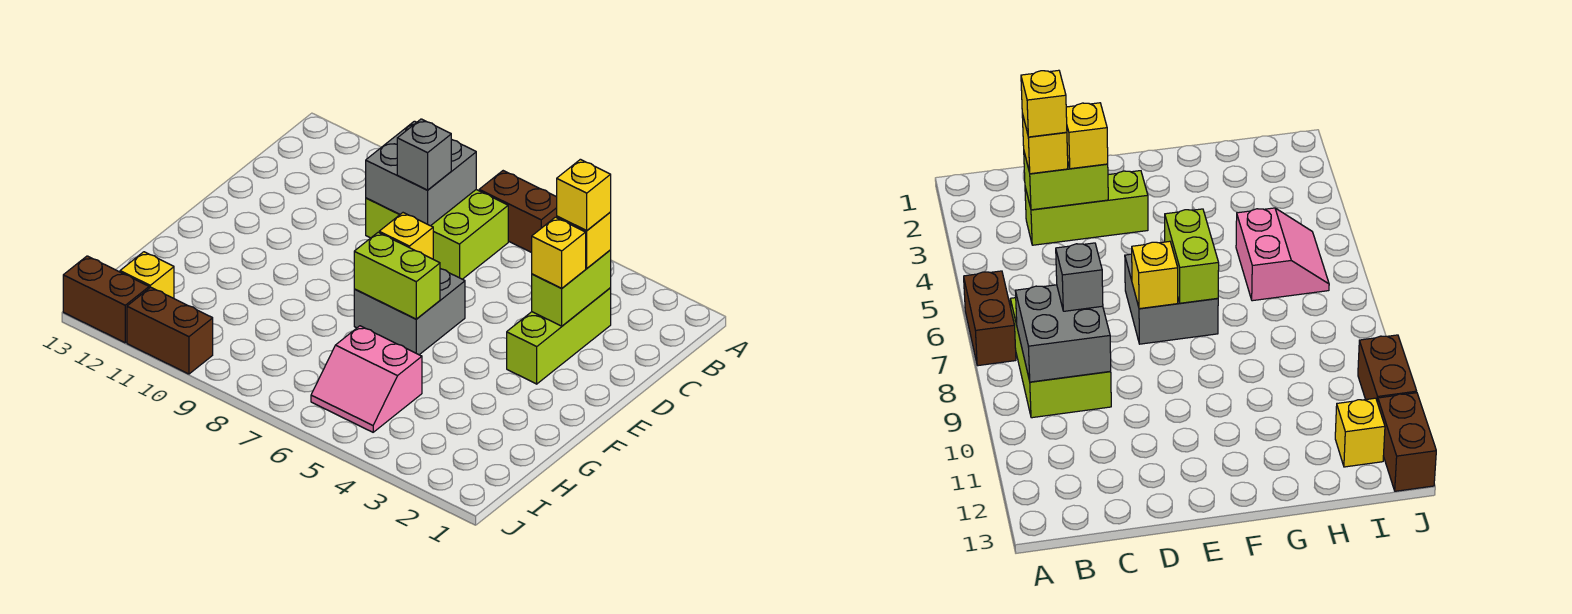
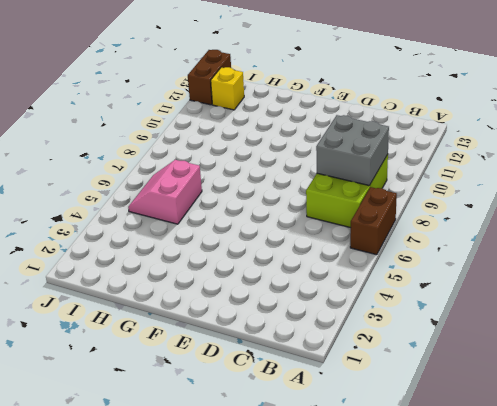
none -> lime brick C3:E3 level 1
none -> grey brick E6:F7 level 1
none -> brown brick J10:J11 level 1

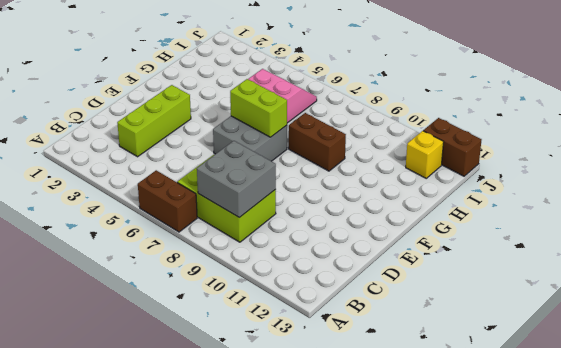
brown brick G8:G9 level 1 -> brown brick J10:J11 level 1
none -> lime brick C3:D3 level 2
none -> yellow brick E7 level 2
none -> yellow brick C3 level 3

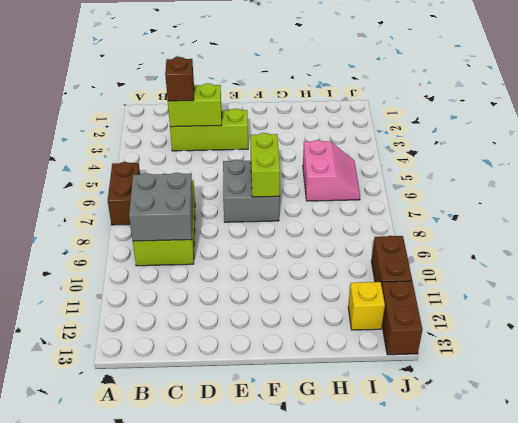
brown brick C3 level 3 -> yellow brick C3 level 3
none -> yellow brick E7 level 2
none -> grey brick C8 level 3
none -> yellow brick D3 level 3

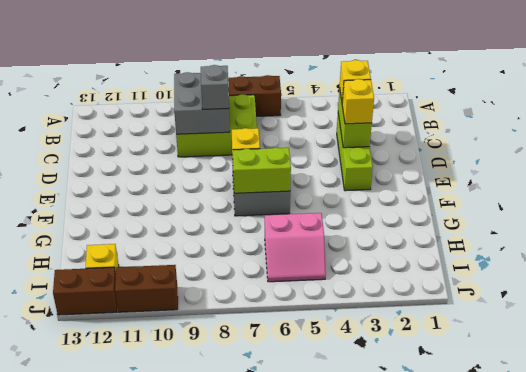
none -> yellow brick C3 level 4

